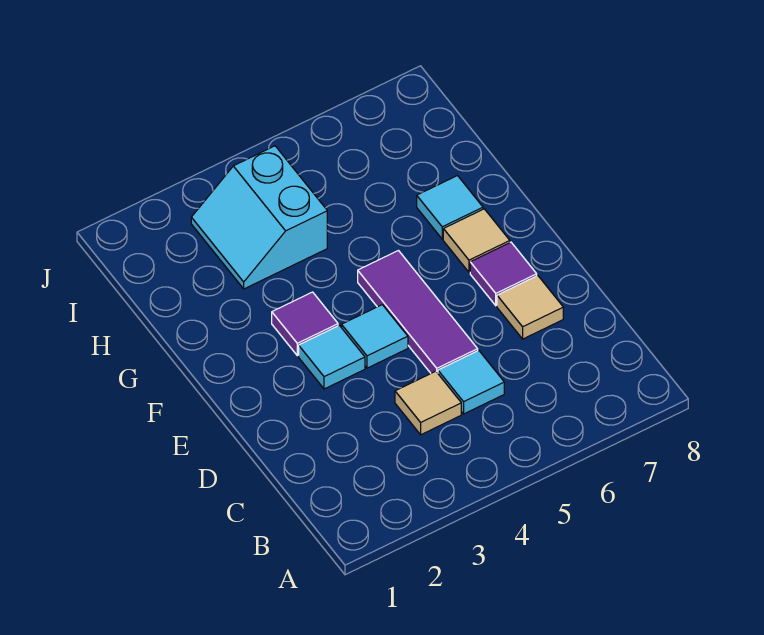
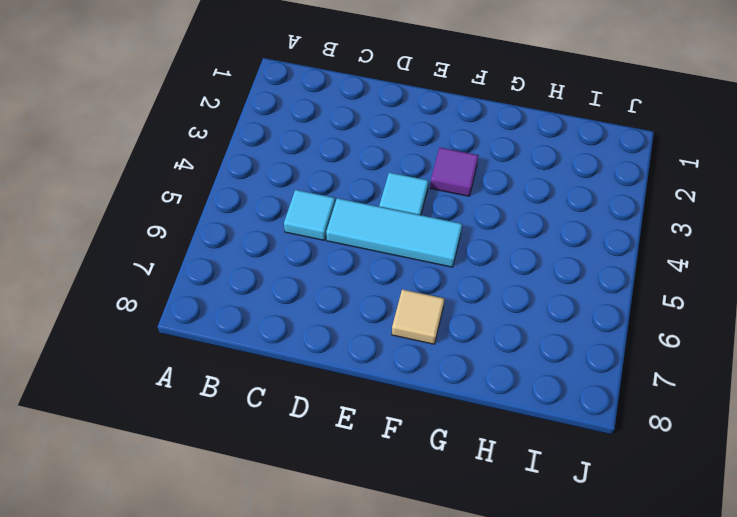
cyan tile D5:F5 level 1 -> purple tile D5:F5 level 1
none -> tan tile C4 level 1
none -> tan tile D7 level 1

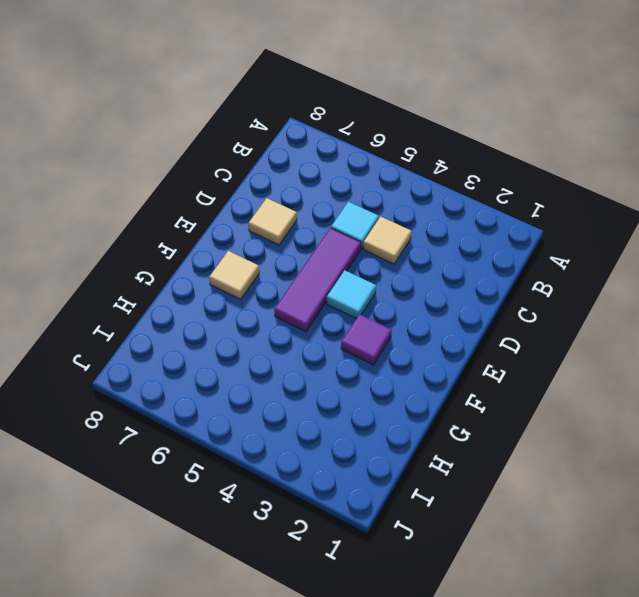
none -> cyan tile E3 level 1
none -> purple tile E7 level 1

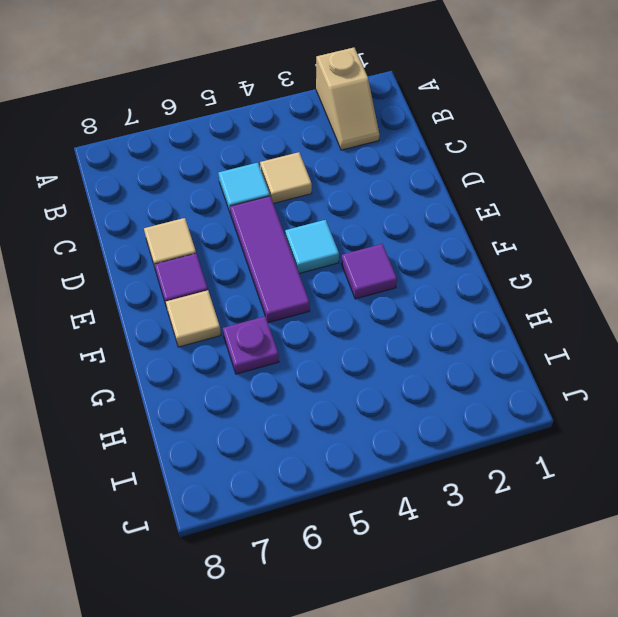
tan slope A2:B2 level 1 top A -> none
purple plate G6 level 1 -> none
none -> cyan tile E3 level 1
none -> cyan tile G7 level 1

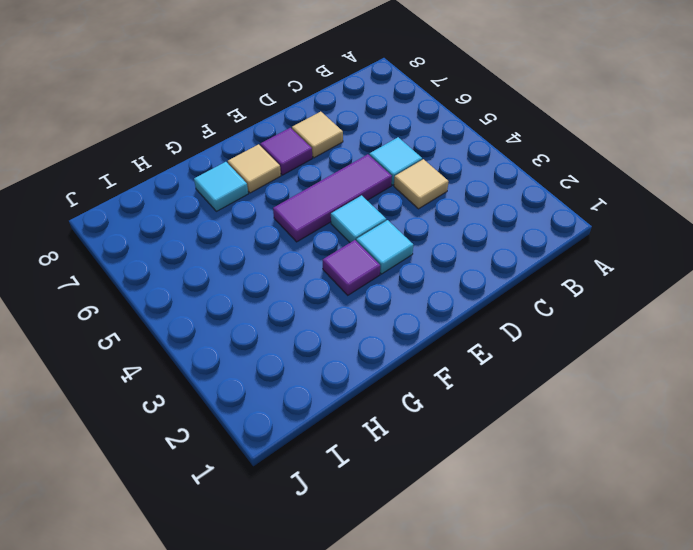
none -> cyan slope H3:I4 level 1 top 4

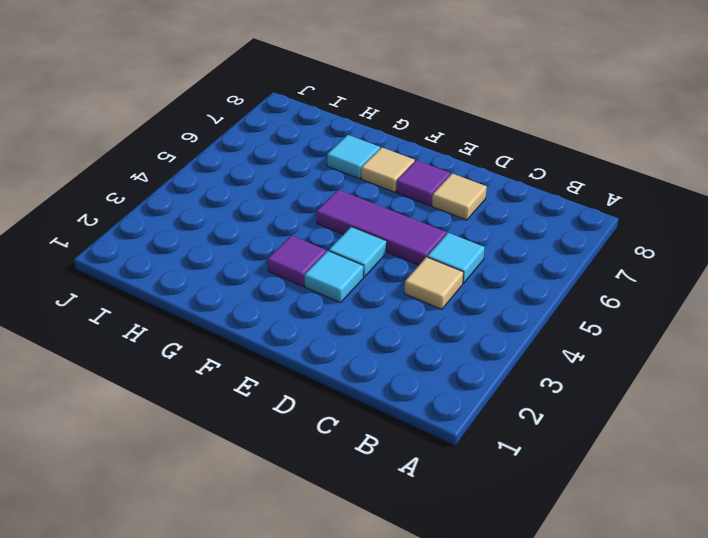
none -> cyan slope H3:I4 level 1 top 4

